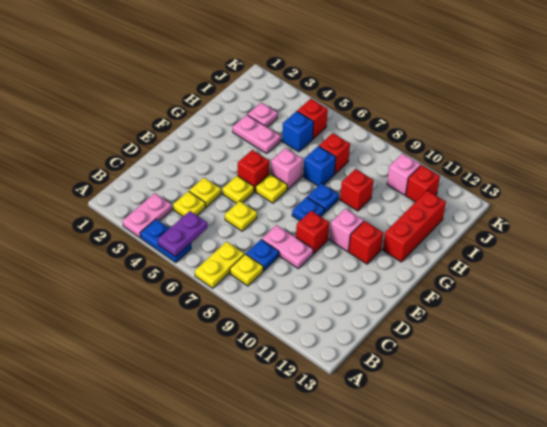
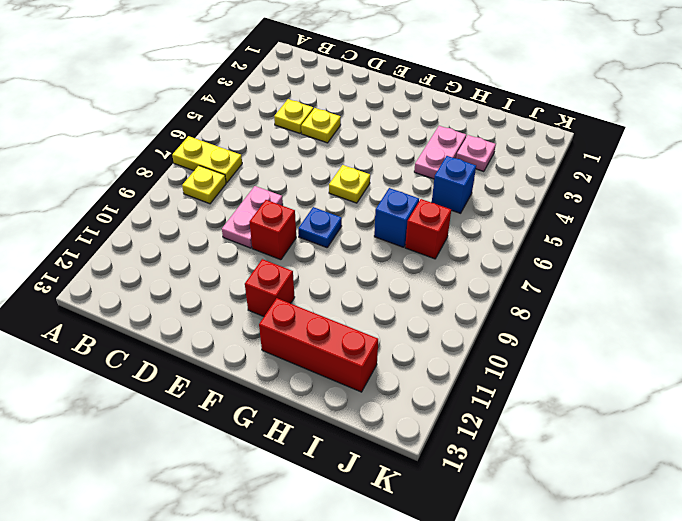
none -> pink plate A3:B3 level 1
none -> blue plate A4:A5 level 1
none -> blue plate C8 level 1

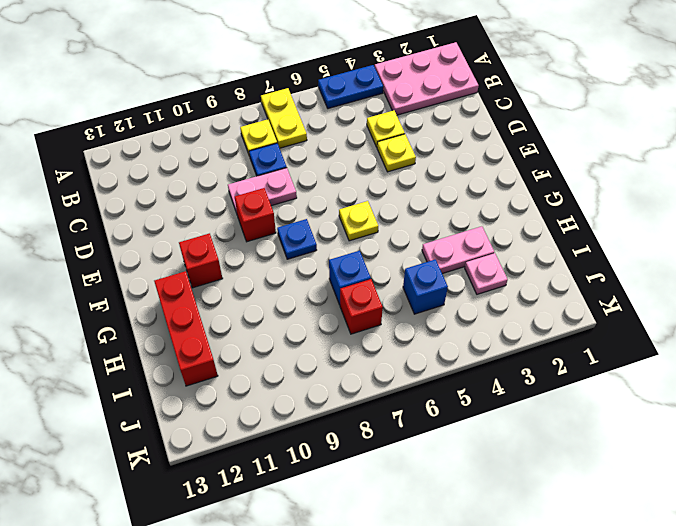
pink plate A1:B3 level 1 -> pink plate A3:B3 level 1
none -> yellow plate D6 level 1
none -> yellow plate E5 level 1
none -> red brick F5 level 1

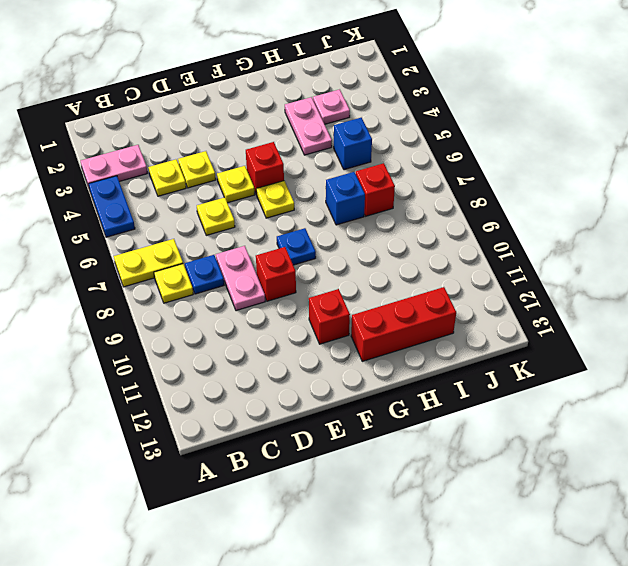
none -> pink brick F10 level 1
none -> pink brick G6 level 1
none -> blue plate G8 level 1

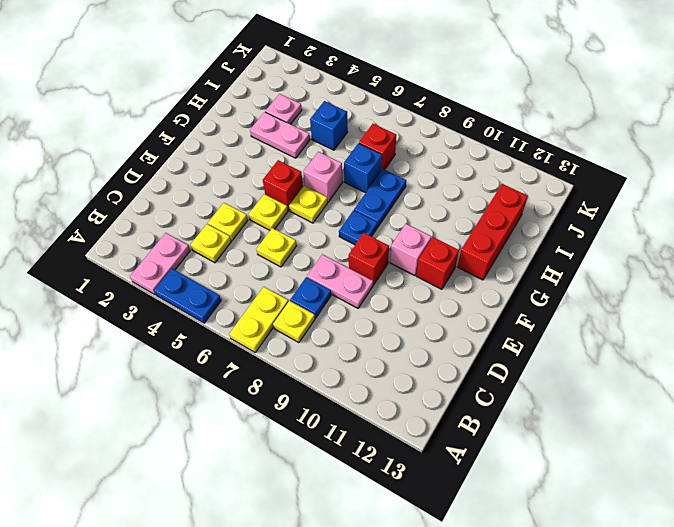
blue plate G8:H8 level 1 -> blue plate G8 level 1
none -> red brick H9 level 1
none -> red brick J5 level 1
none -> pink brick J10 level 1

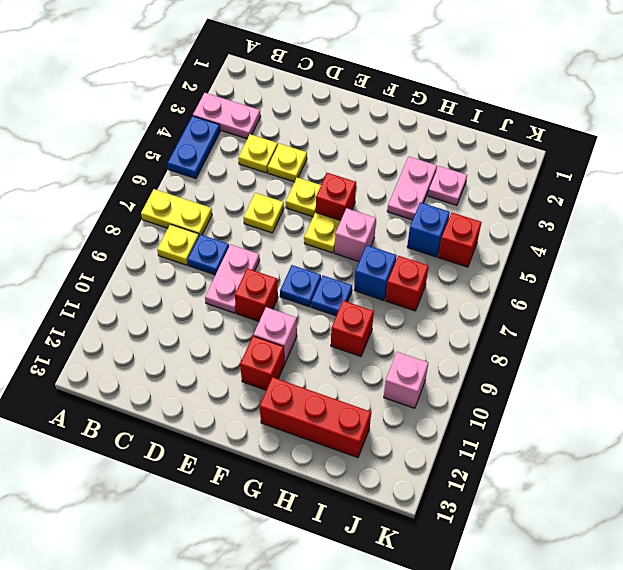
none -> red brick J11 level 1
none -> purple plate A5:B5 level 2

